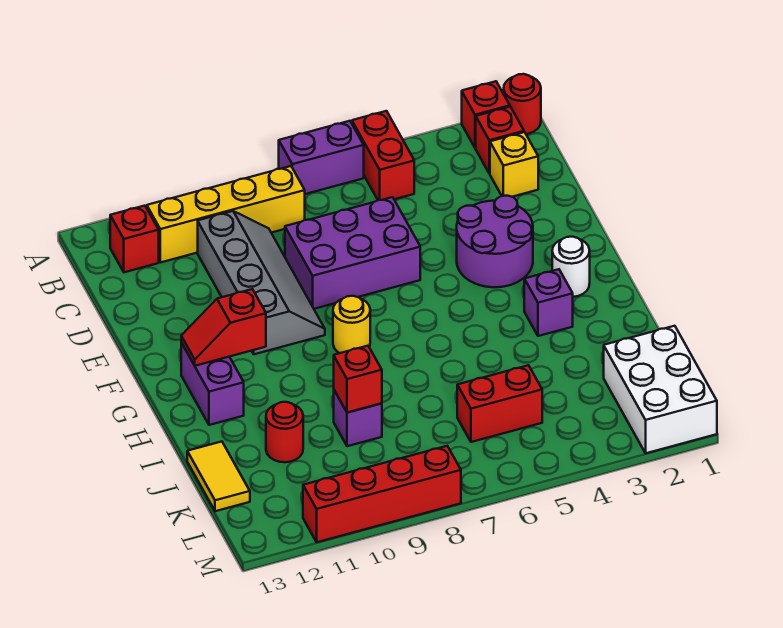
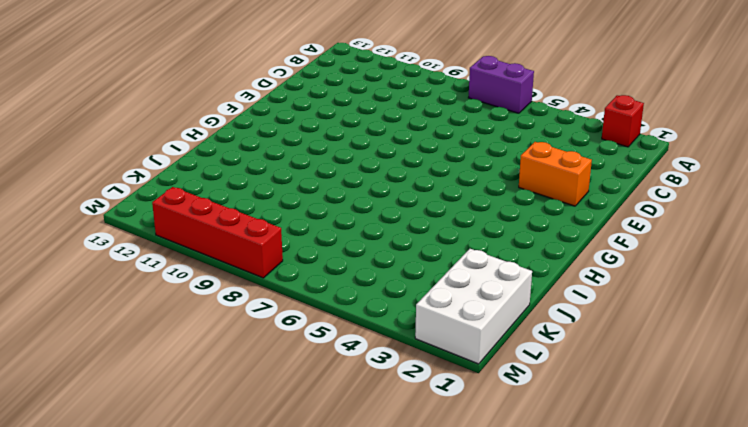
orange brick E2:E3 level 1 -> purple round brick E3:F4 level 1
none -> red round brick A1 level 1
none -> red brick A5:B5 level 1
none -> red brick B2 level 1

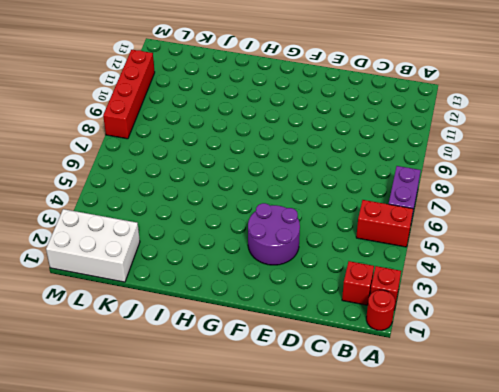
none -> yellow brick B8:B11 level 1
none -> red brick B12 level 1
none -> yellow brick C2 level 1

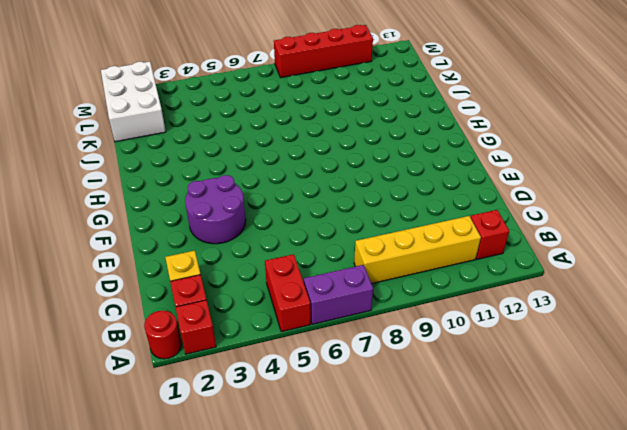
none -> grey slope C9:F10 level 1 top 10
none -> purple brick D6:E8 level 1
none -> white round brick G2 level 1

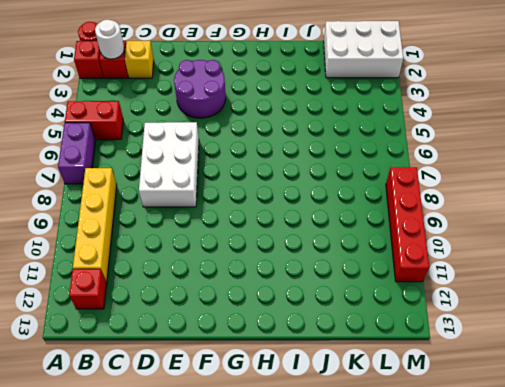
white round brick B2 level 2 -> white round brick G2 level 1
white brick D6:E8 level 1 -> purple brick D6:E8 level 1
none -> grey slope C9:F10 level 1 top 10
none -> yellow round brick G8 level 1
none -> purple brick G12:H12 level 1

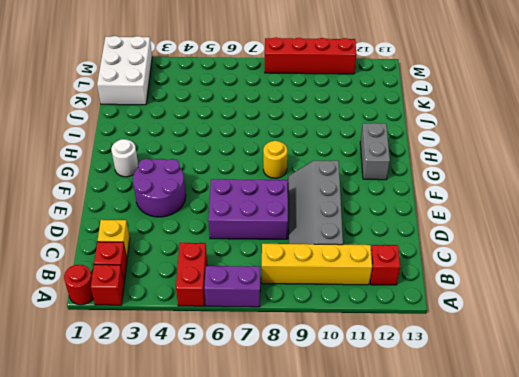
grey brick G12:H12 level 1 -> purple brick G12:H12 level 1
none -> purple brick H3 level 1
none -> purple brick J9 level 1
none -> red round brick J11 level 1

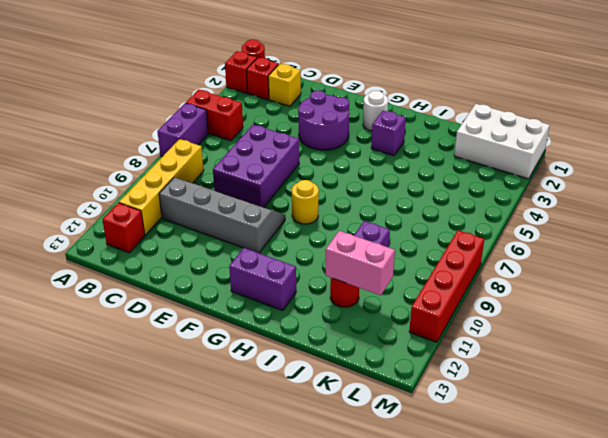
pink brick J11:K11 level 2 -> none
none -> yellow tile J13:K13 level 1
none -> red brick K5:K6 level 1
none -> red slope G11:G12 level 2 top 11

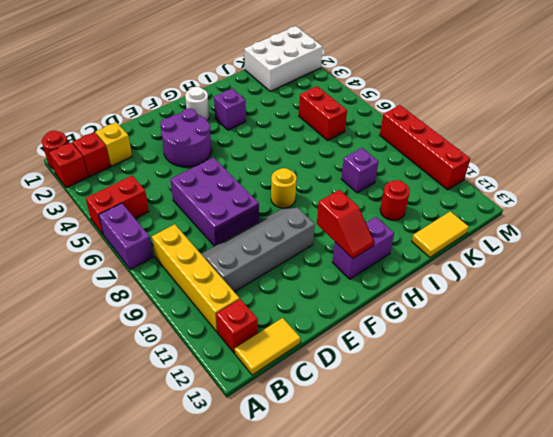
yellow tile B13:C13 level 1 -> none
none -> red brick J9 level 2

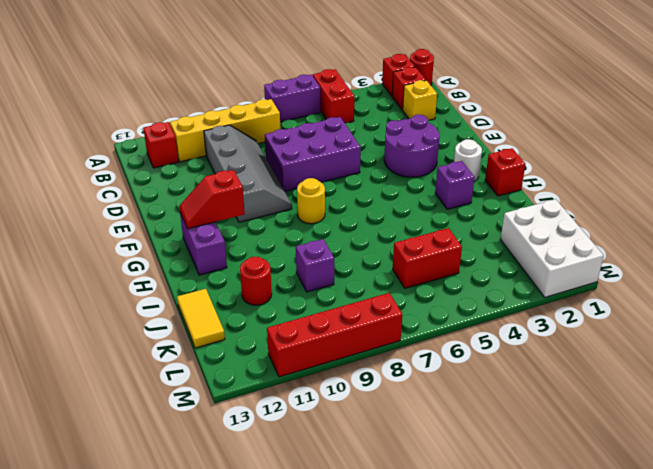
red brick H1 level 1 -> red brick J9 level 2

